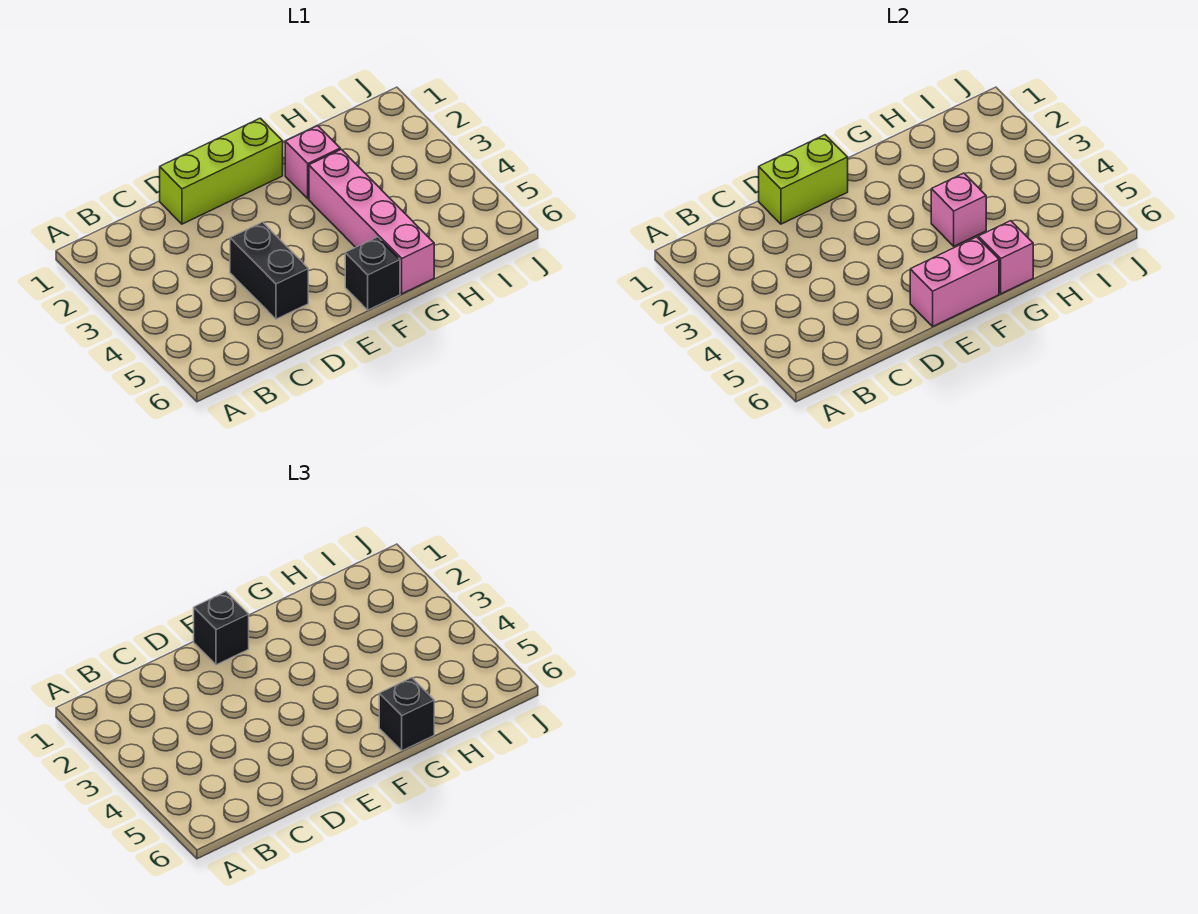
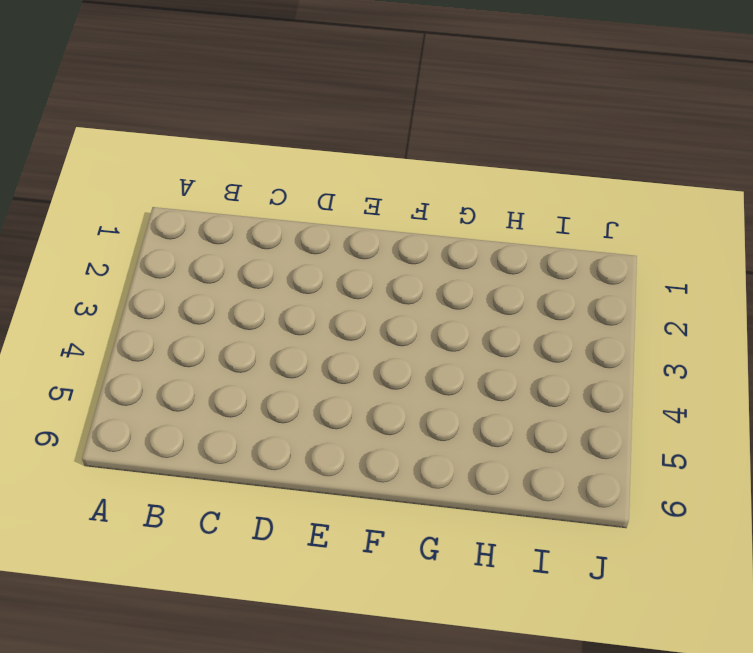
none -> lime brick D1:F1 level 1
none -> black brick D4:D5 level 1

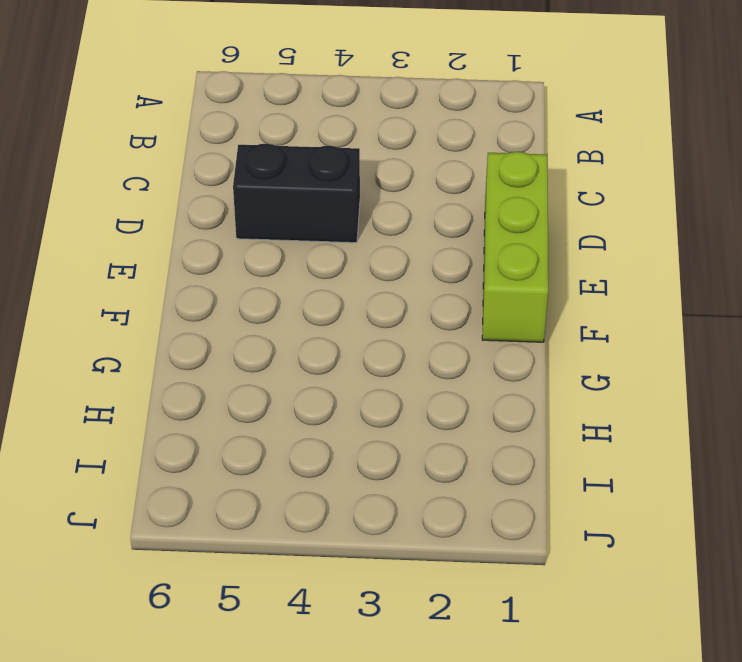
none -> black brick F6 level 1
none -> pink brick G2 level 1

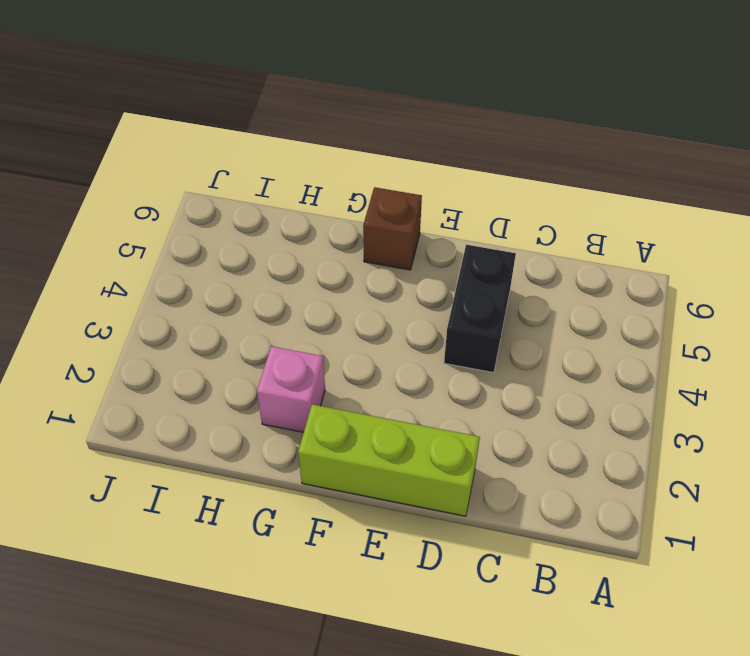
brown brick F6 level 1 -> black brick F6 level 1
none -> pink brick G3:G6 level 1
none -> lime brick D1:E1 level 2

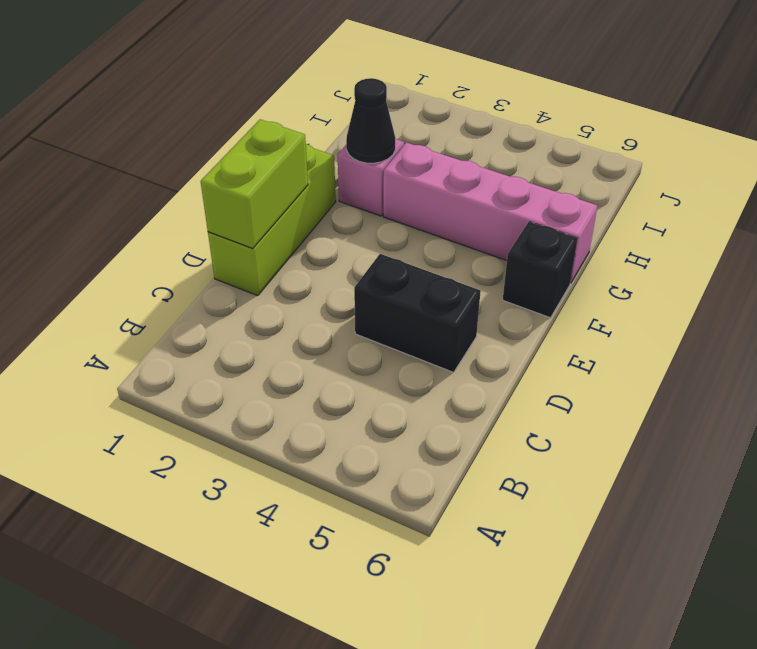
black cone G2 level 2 -> none
none -> pink brick E6:F6 level 2
none -> pink brick G4 level 2

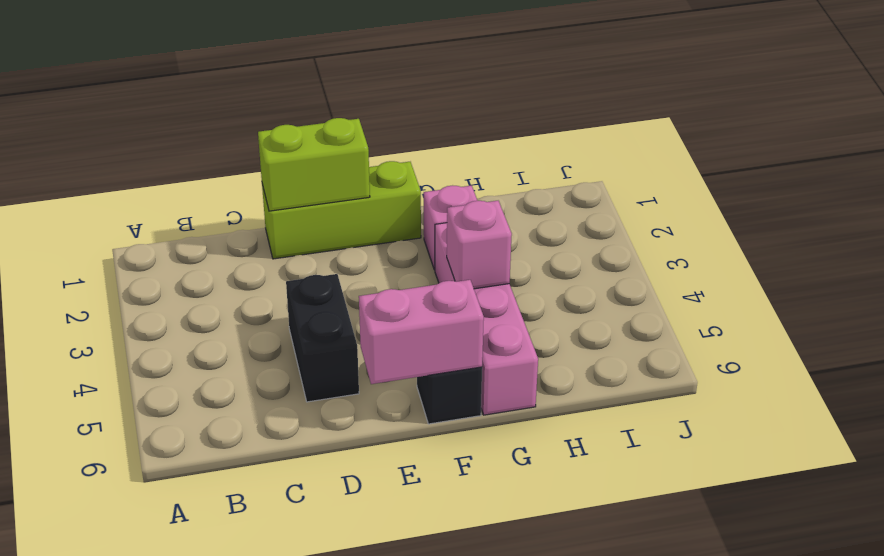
none -> pink brick G6 level 2
none -> black brick E1 level 3

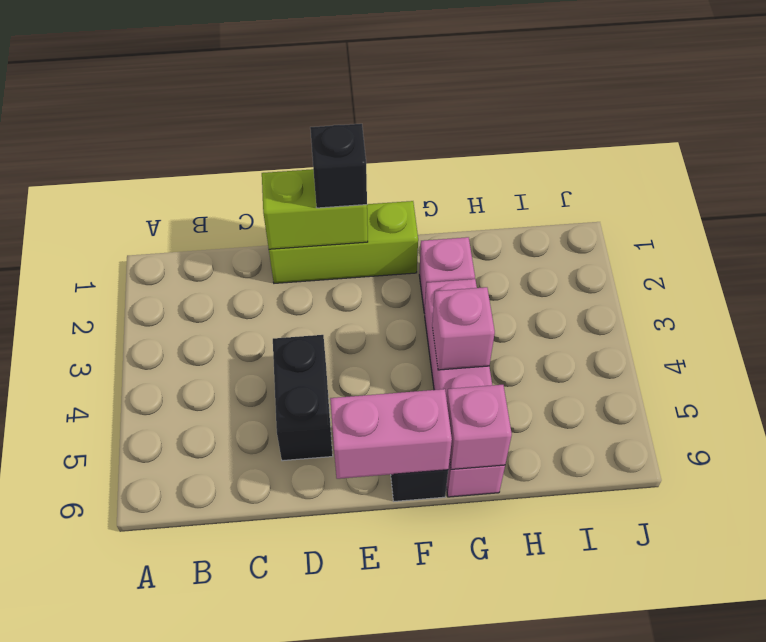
none -> black brick G6 level 3

